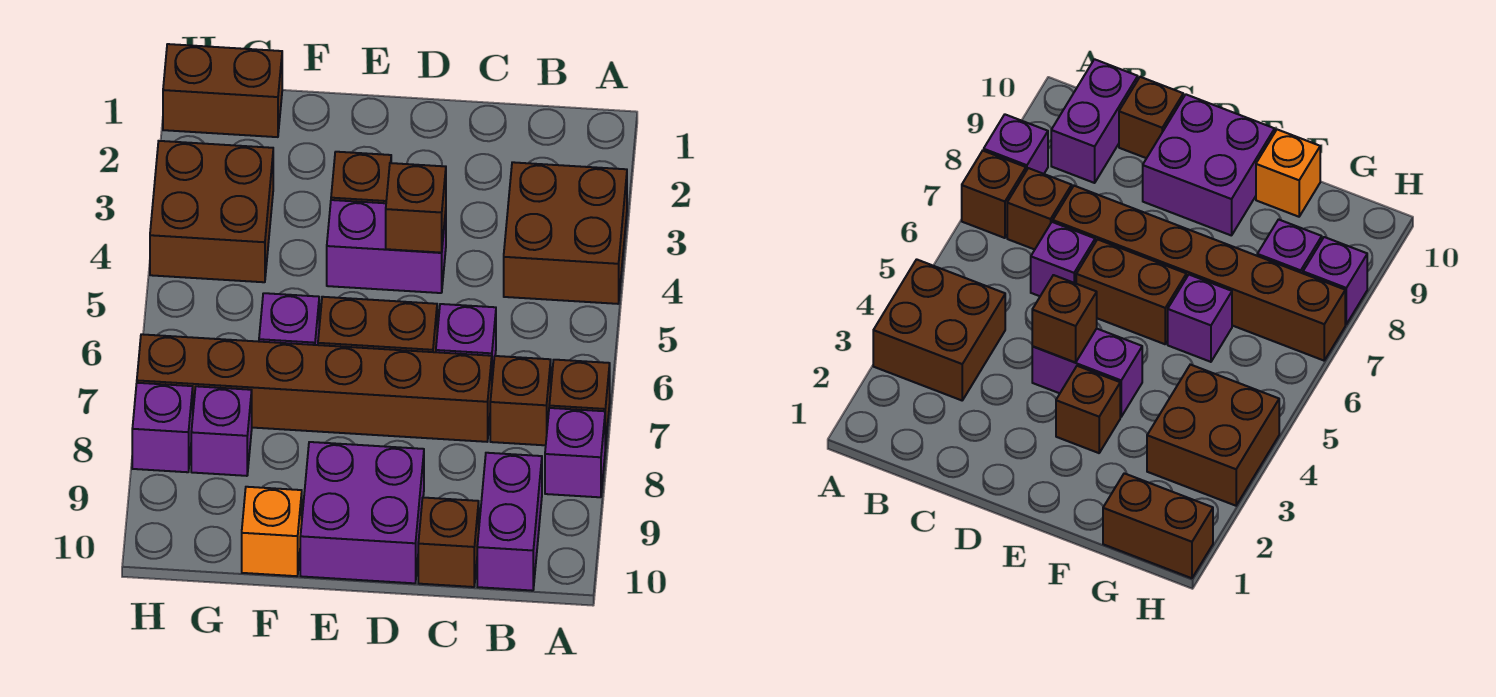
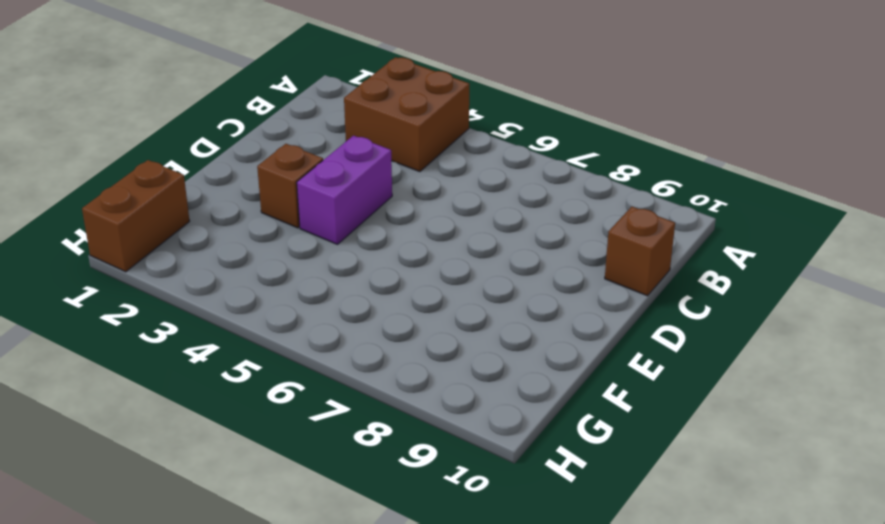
none -> brown brick A7 level 1
none -> purple brick A8 level 1
none -> brown brick B7 level 1

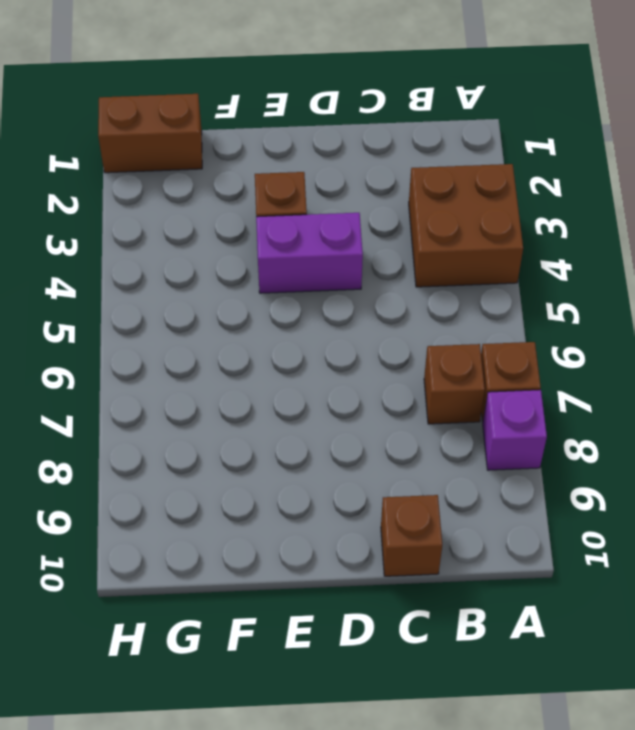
none -> purple brick B9:B10 level 1
none -> purple brick C6 level 1
none -> brown brick C7:H7 level 1

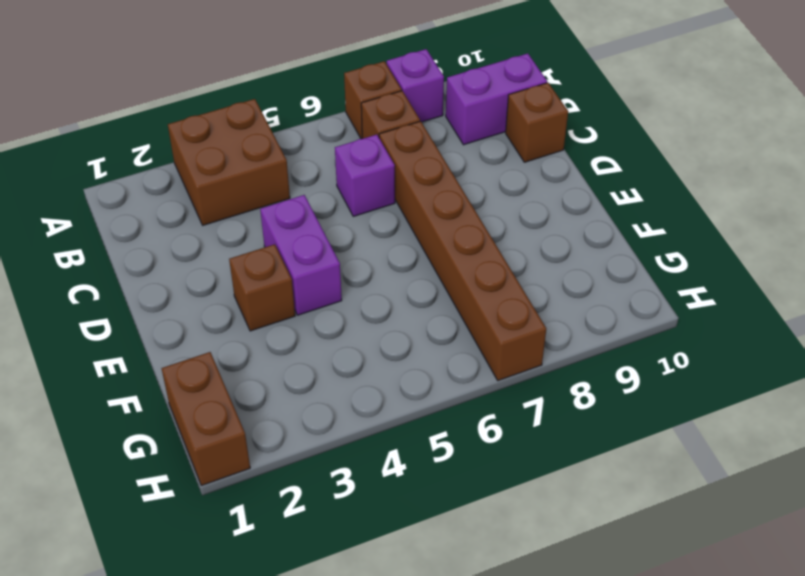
none -> brown brick D6:E6 level 1
none -> purple brick D9:E10 level 1
none -> purple brick F6 level 1

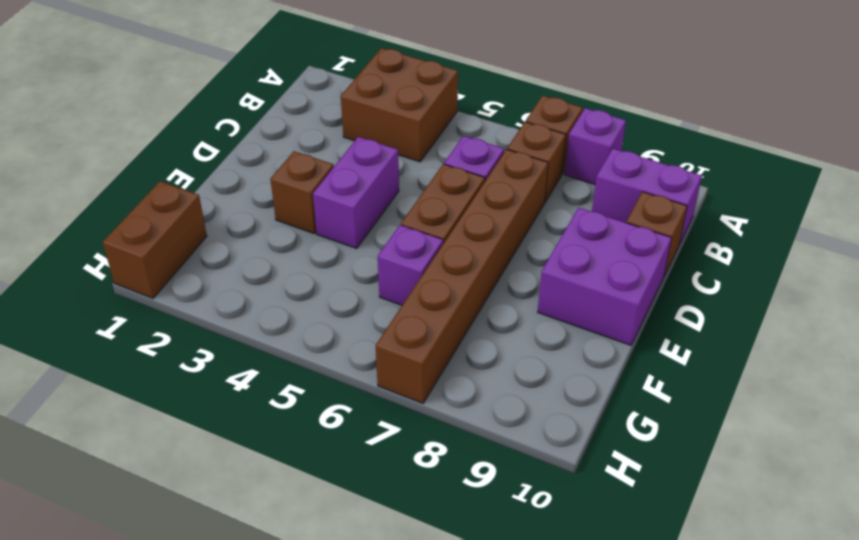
none -> orange brick F10 level 1
none -> brown brick G3:H4 level 1
none -> purple brick G8 level 1

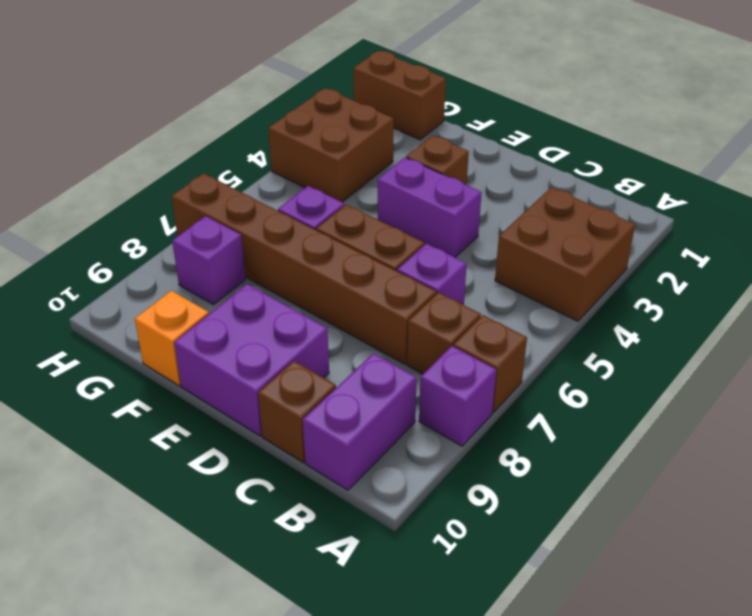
none -> purple brick H8 level 1
none -> brown brick D4 level 2

